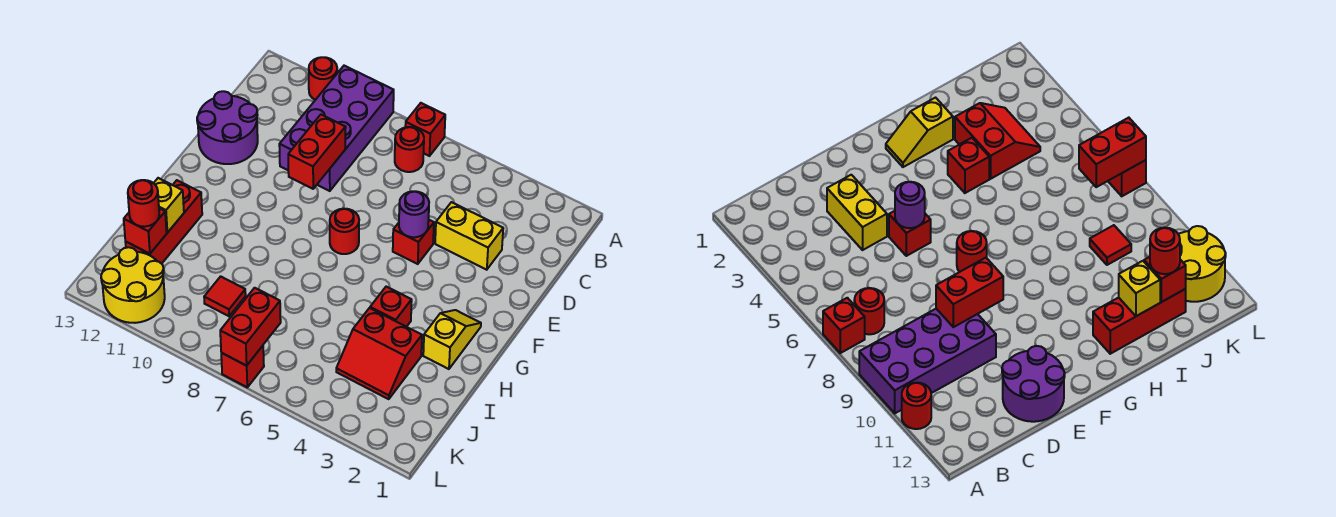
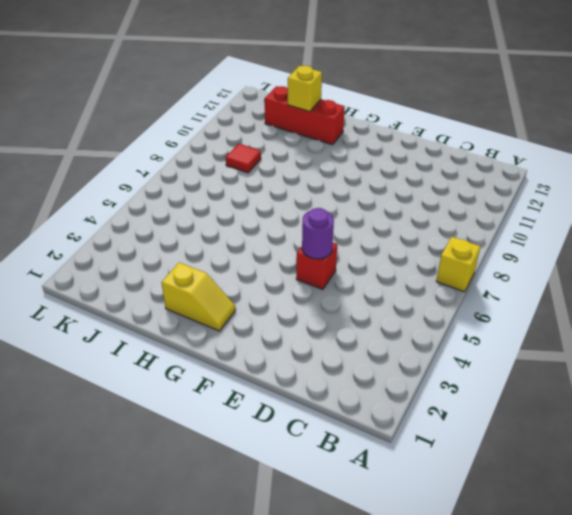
yellow brick A7 level 1 -> red brick A7 level 1
none -> purple brick A9:D10 level 1
none -> red round brick A11 level 1
none -> red round brick B7 level 1

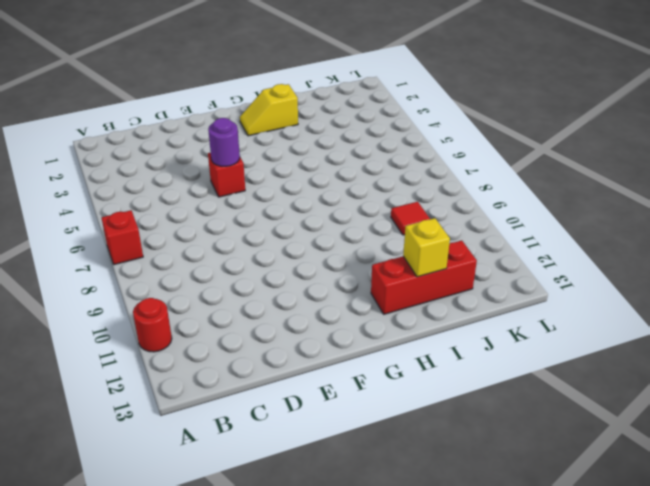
none -> purple brick A9:D10 level 1
none -> red round brick B7 level 1
none -> yellow brick D3:D4 level 1

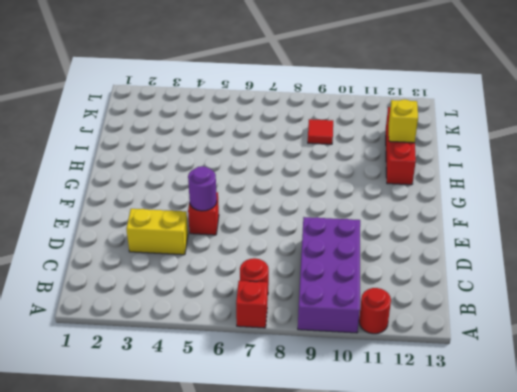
none -> purple round brick D12:E13 level 1
none -> red round brick F7 level 1
none -> yellow slope G2:H2 level 1 top H

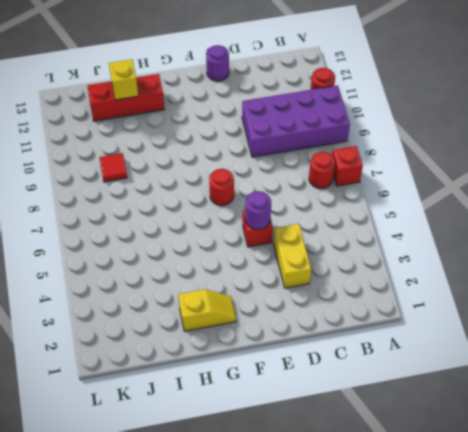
purple round brick E13 level 1 -> purple round brick D12:E13 level 1
none -> red brick H4 level 1
none -> red slope I3:J4 level 1 top I
none -> yellow round brick K11:L12 level 1

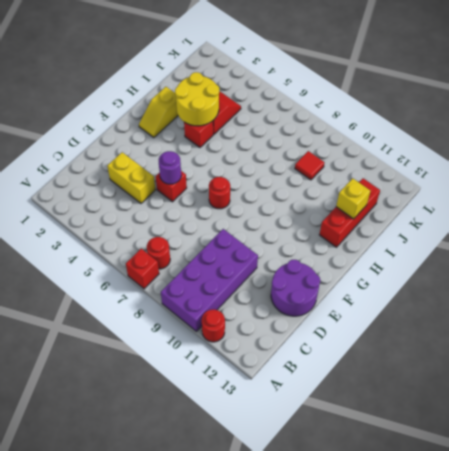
yellow round brick H3:I4 level 2 -> yellow round brick K11:L12 level 1
none -> red brick L7 level 1
none -> red brick D9:E9 level 2
none -> red brick J12 level 2

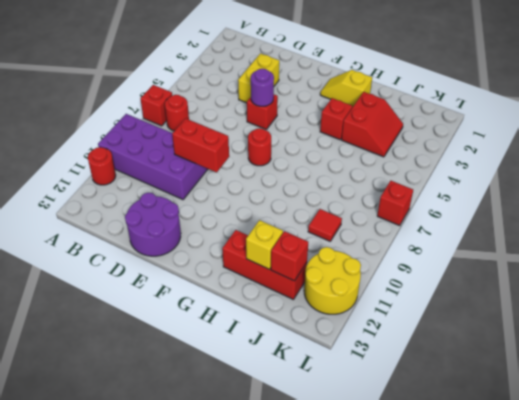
none -> red brick K7:L7 level 2
none -> red round brick J12 level 3

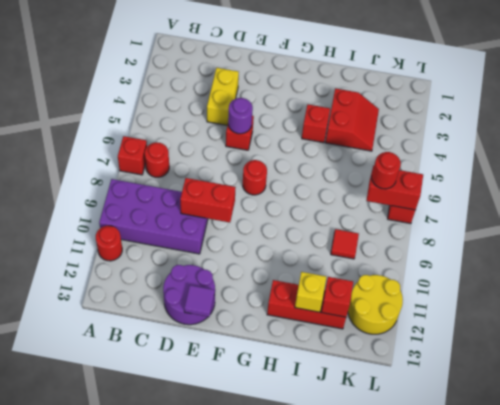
purple tile E13 level 2 -> none
red round brick K7 level 3 -> red round brick J12 level 3
none -> yellow slope G2:H2 level 1 top H

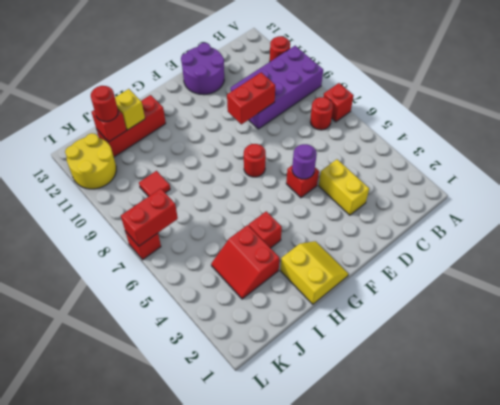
yellow slope G1:H2 level 1 top H -> yellow slope G2:H2 level 1 top H

